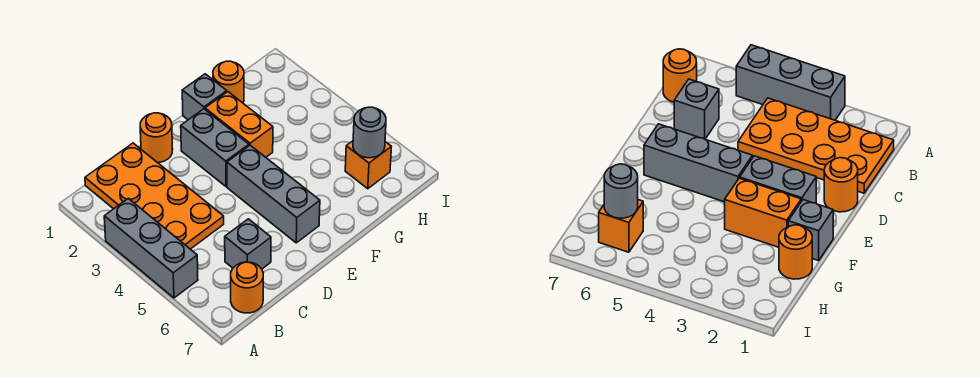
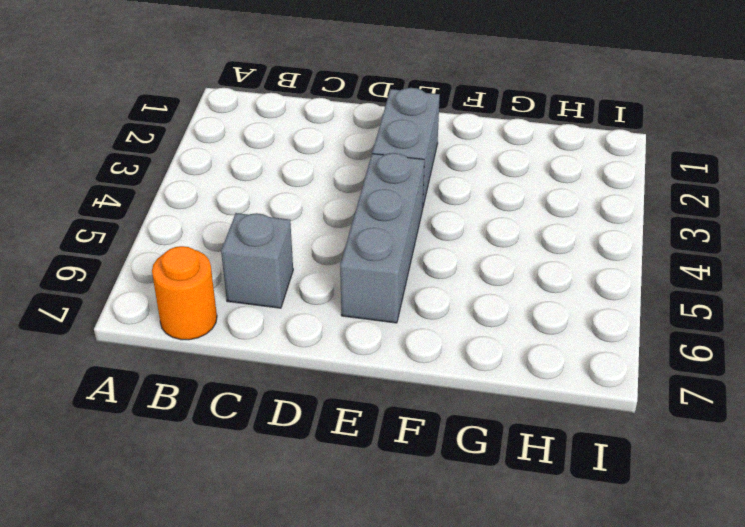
none -> grey brick A3:A5 level 1
none -> orange plate B1:C4 level 1
none -> orange round brick D1 level 1

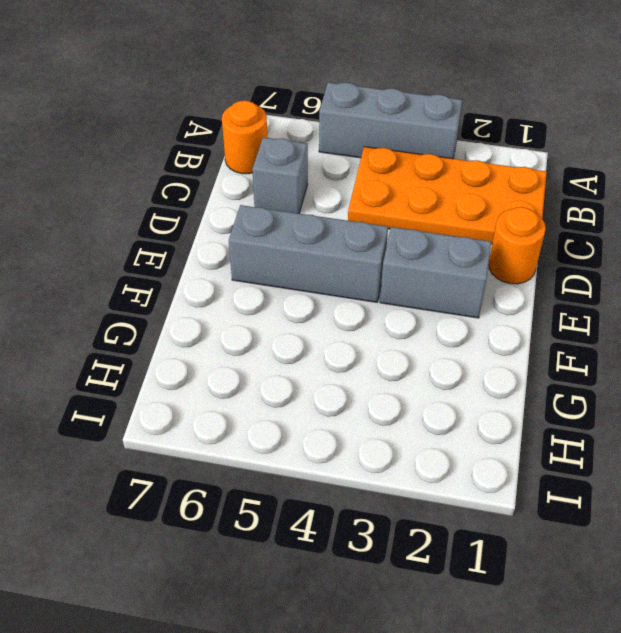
none -> grey brick F1 level 1
none -> orange brick F2:F3 level 1
none -> orange round brick G1 level 1

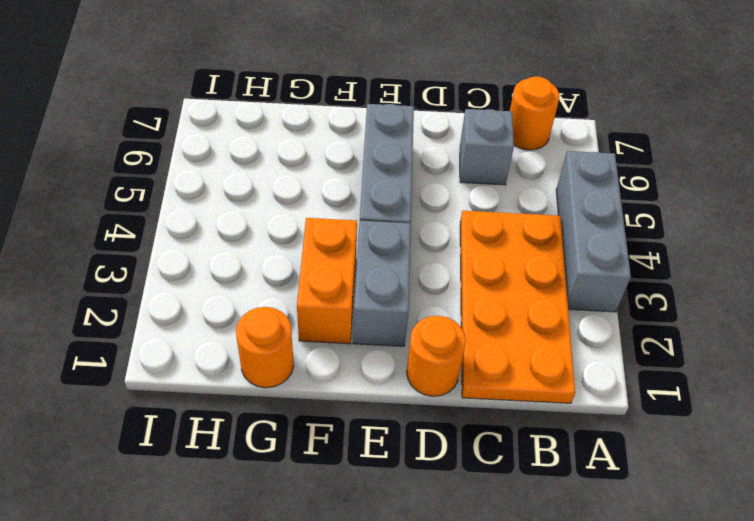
none -> grey brick F1 level 1
none -> orange brick H6 level 1
none -> grey round brick H6 level 2

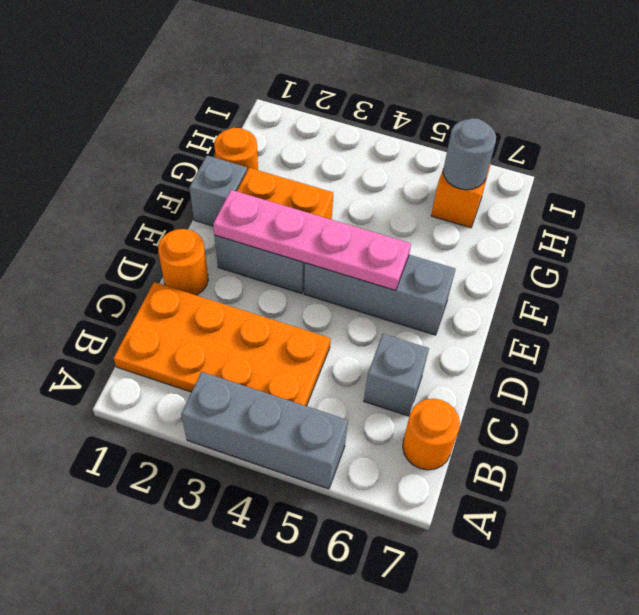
pink plate E2:E5 level 2 -> none

